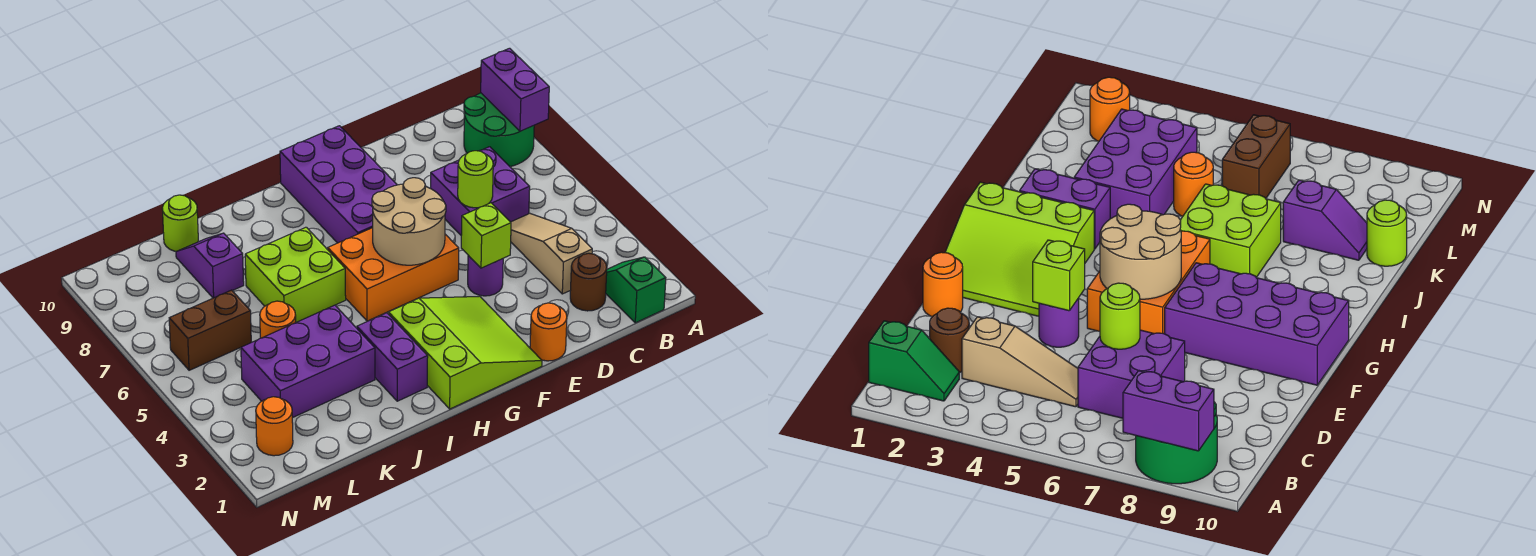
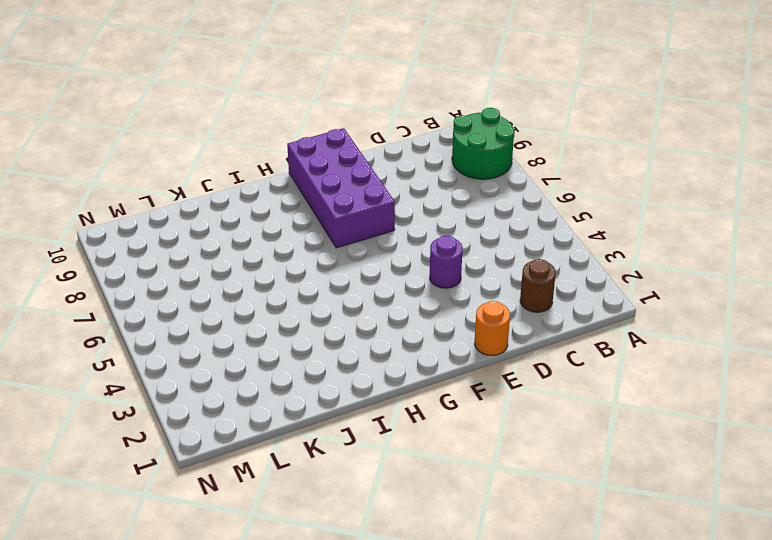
none -> green slope B1:B2 level 1 top 1
none -> tan slope C3:C5 level 1 top 3
none -> purple brick C6:D7 level 1

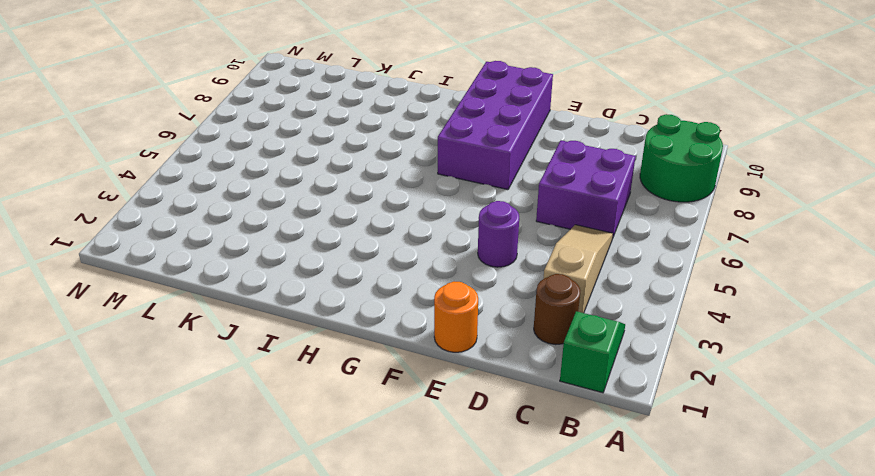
none -> lime slope F1:H3 level 1 top H
none -> orange brick F5:H6 level 1
none -> purple brick I2:I3 level 1

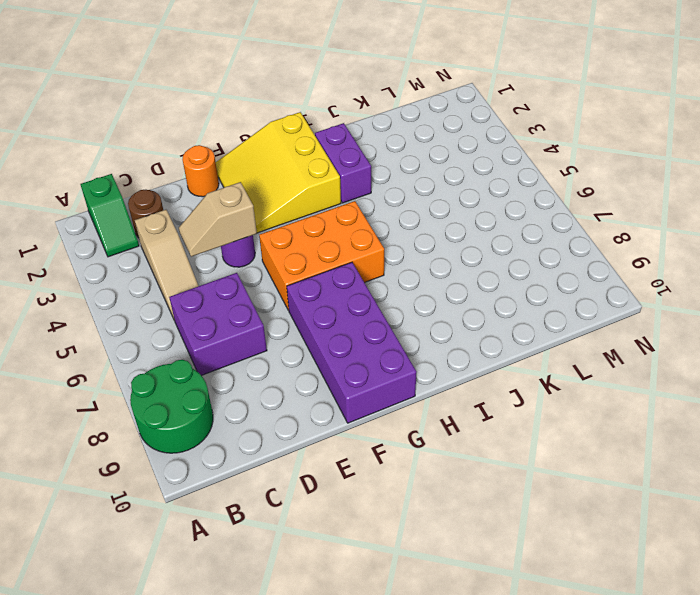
tan slope D4:E4 level 2 top E -> lime brick E4 level 2
yellow slope F1:H3 level 1 top H -> lime slope F1:H3 level 1 top H
none -> lime brick I6:J7 level 1
none -> purple brick J3:L4 level 1
none -> orange round brick K5 level 1

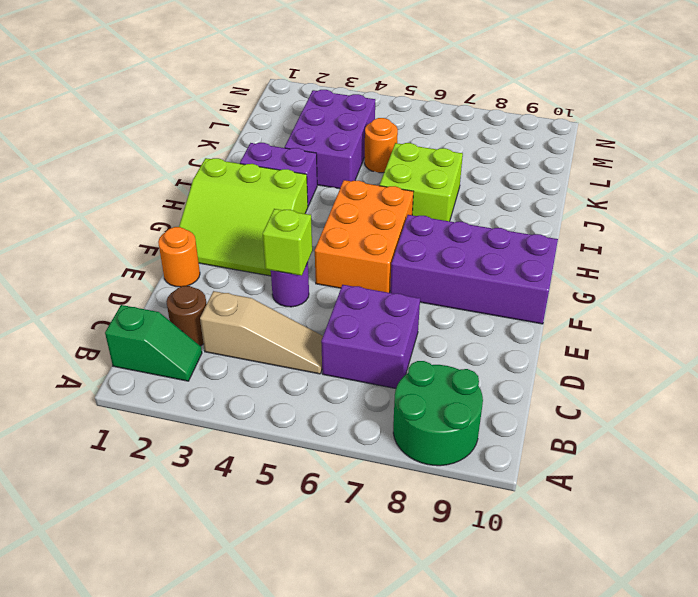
none -> purple slope K8:K9 level 1 top 8
none -> lime round brick K10 level 1
none -> brown brick L6:M6 level 1

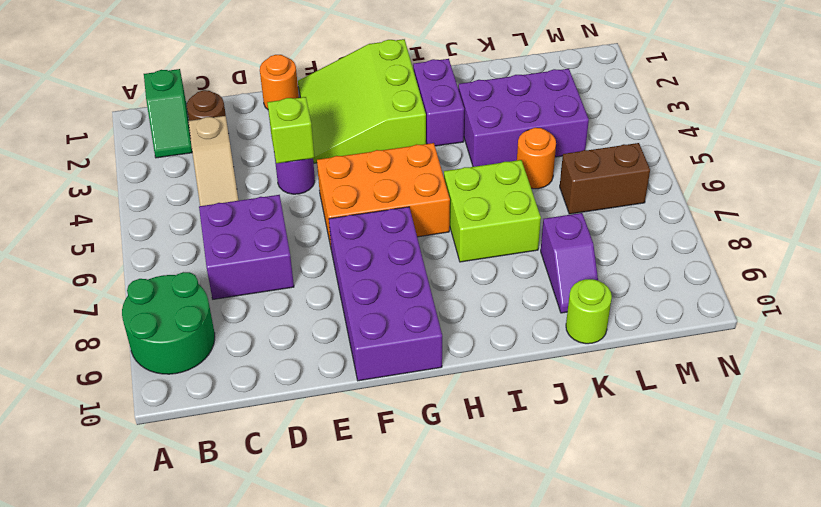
none -> orange round brick M2 level 1
none -> purple brick A8:A9 level 2
none -> lime round brick D6 level 2

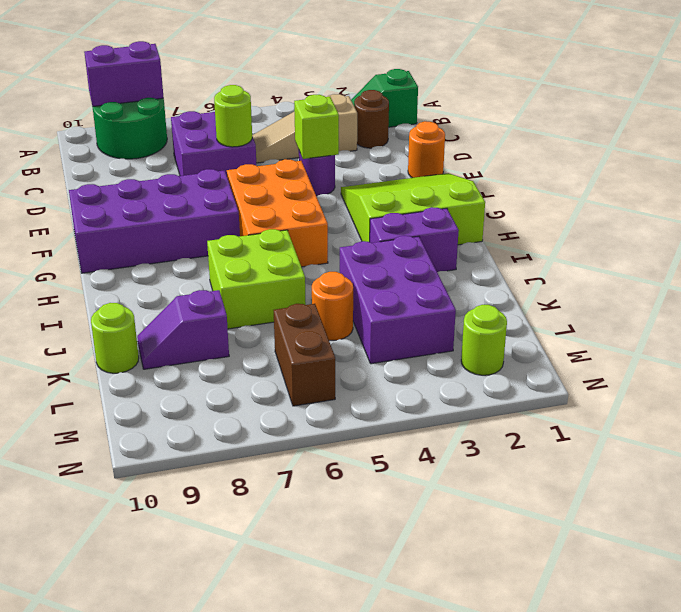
lime round brick M2 level 1 -> orange round brick M2 level 1
none -> tan round brick F5:G6 level 2

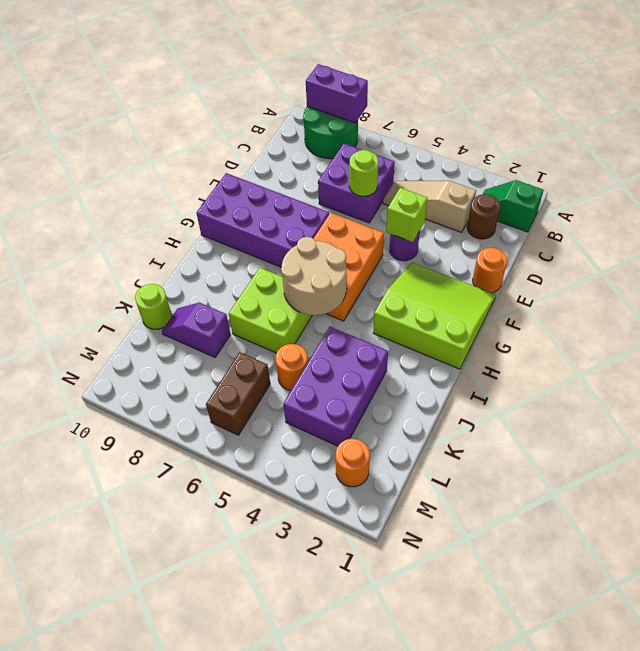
tan round brick H5:I6 level 2 -> tan round brick F5:G6 level 2
none -> purple brick I2:I3 level 1

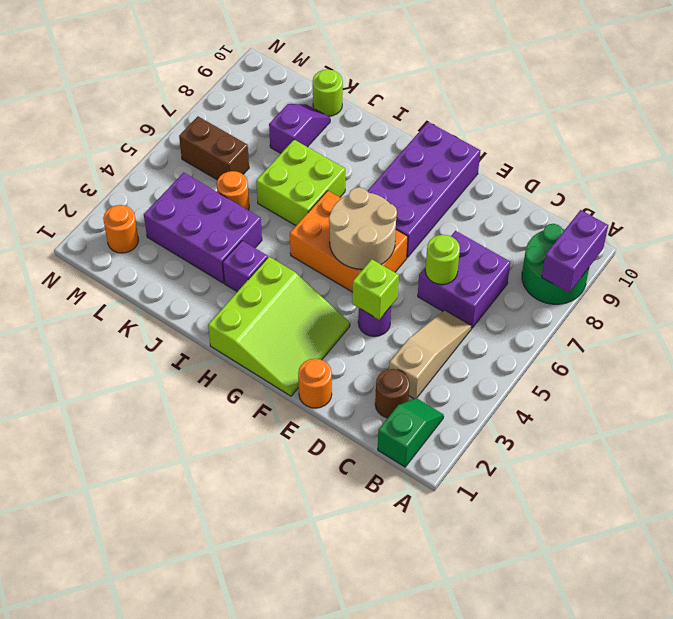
purple brick I3 level 1 -> purple brick I2:I3 level 1

